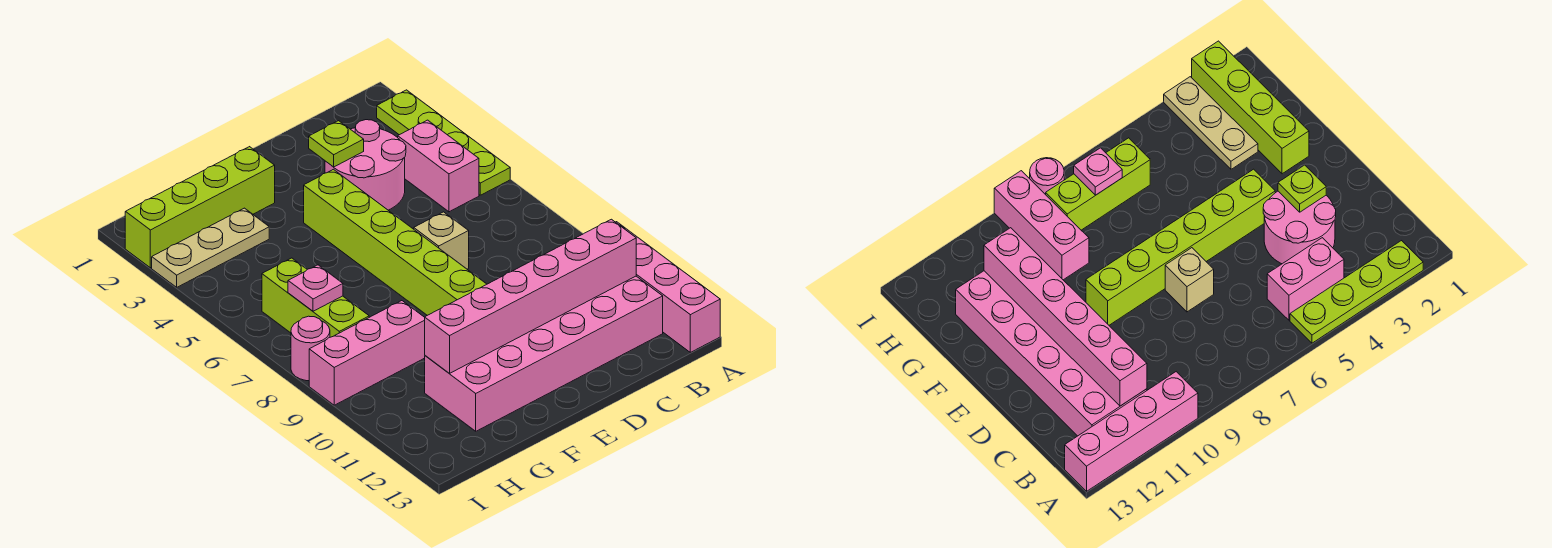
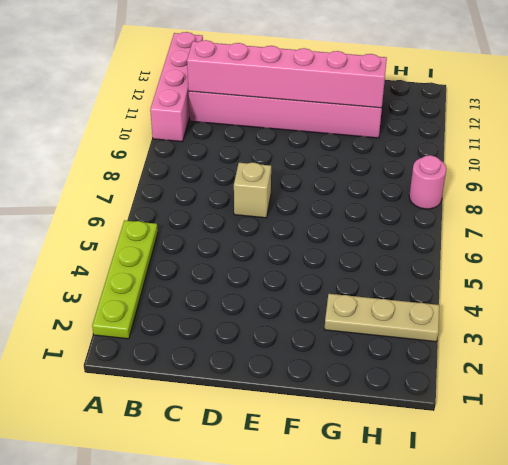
none -> pink brick B4:B5 level 1
none -> pink round brick C3:D4 level 1
none -> lime brick E4:E9 level 1

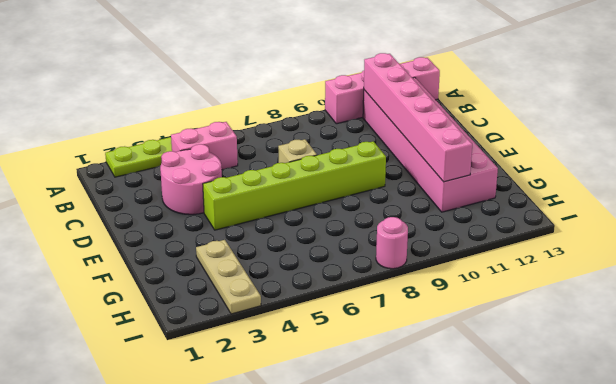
none -> lime brick F2:I2 level 1
none -> pink brick G9:I9 level 1
none -> lime brick H6:H8 level 1

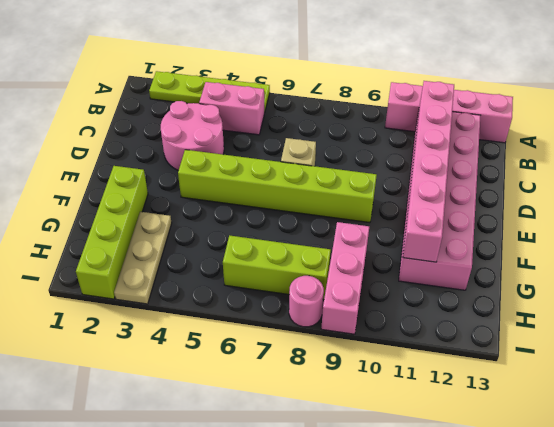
none -> lime plate D3 level 2
none -> pink plate H7 level 2

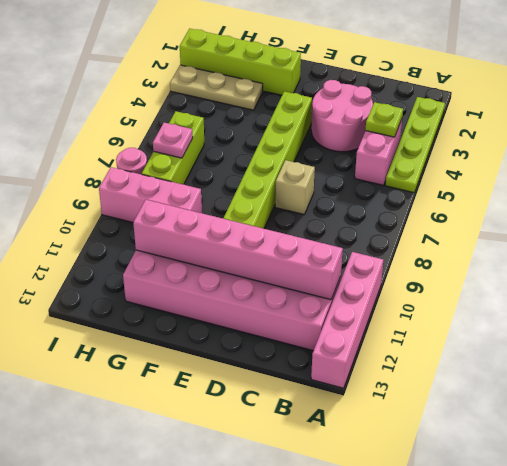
lime plate B4 level 2 -> lime plate D3 level 2

